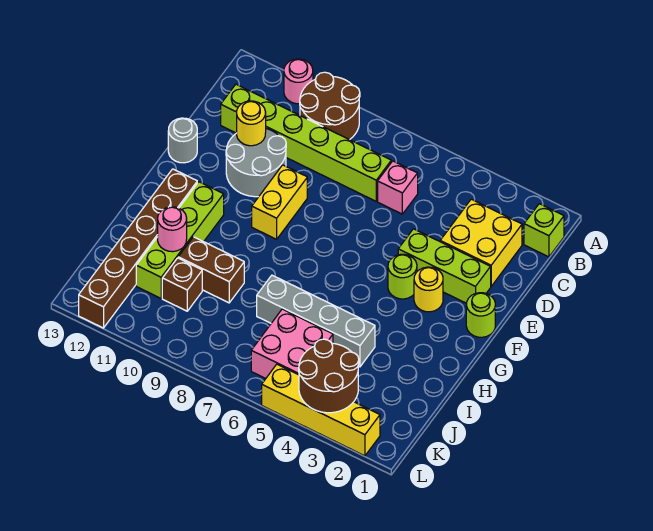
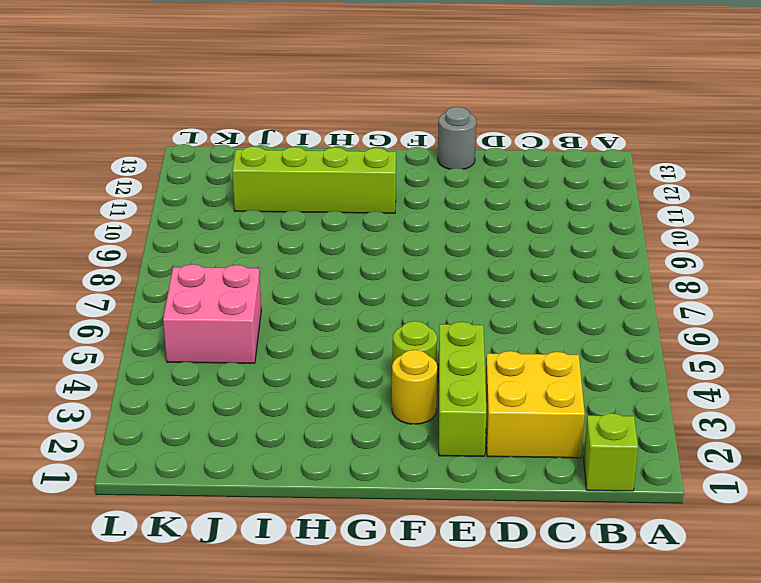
none -> brown round brick A9:B10 level 1
none -> pink round brick A11 level 1
none -> pink brick C6 level 1

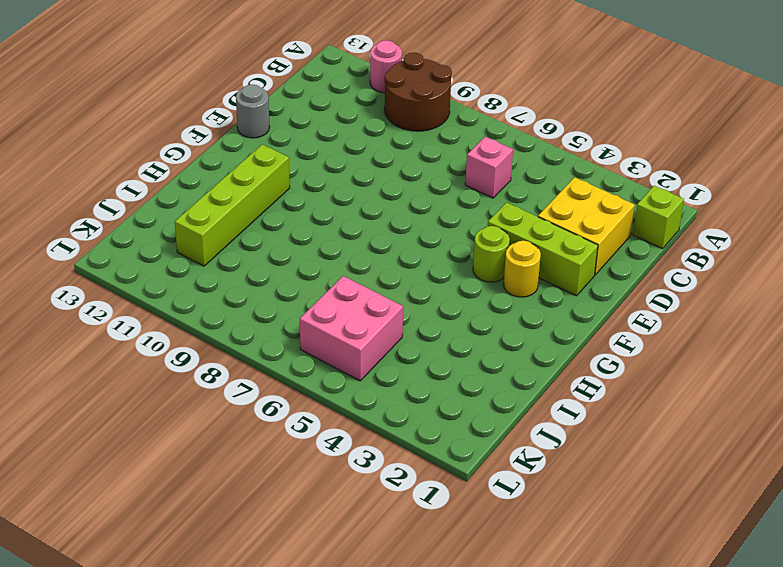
none -> lime brick C7:C12 level 1
none -> grey round brick D10:E11 level 1
none -> yellow brick E9:F9 level 1

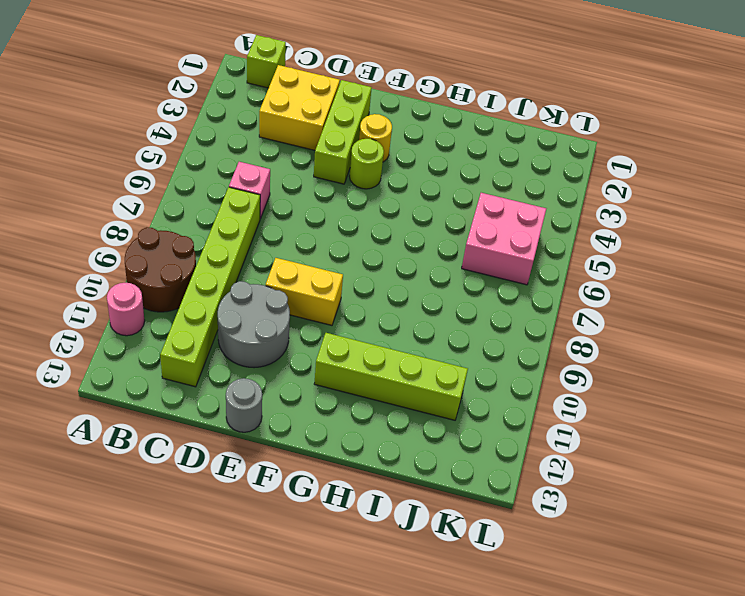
none -> lime round brick F1 level 1
none -> brown brick G12:L12 level 1
none -> grey brick I4:I7 level 1

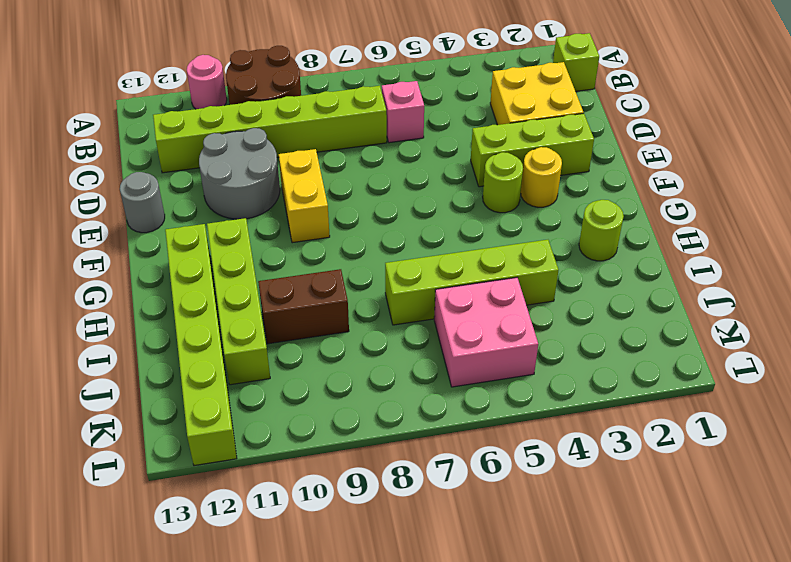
lime brick G12:L12 level 1 -> brown brick G12:L12 level 1
lime round brick H2 level 1 -> lime round brick F1 level 1
lime brick I4:I7 level 1 -> grey brick I4:I7 level 1
none -> brown brick J10 level 1
none -> yellow brick L2:L5 level 1
none -> yellow round brick D11 level 2

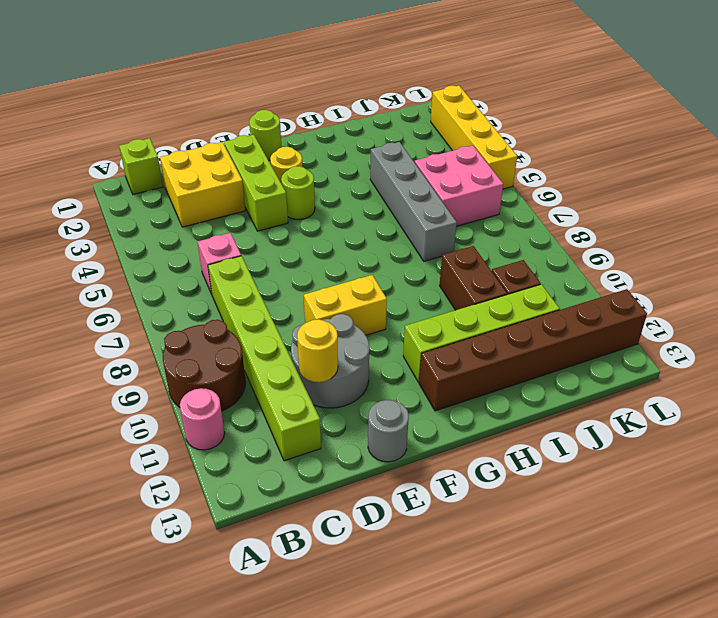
none -> pink round brick I11 level 2
none -> brown round brick K3:L4 level 2

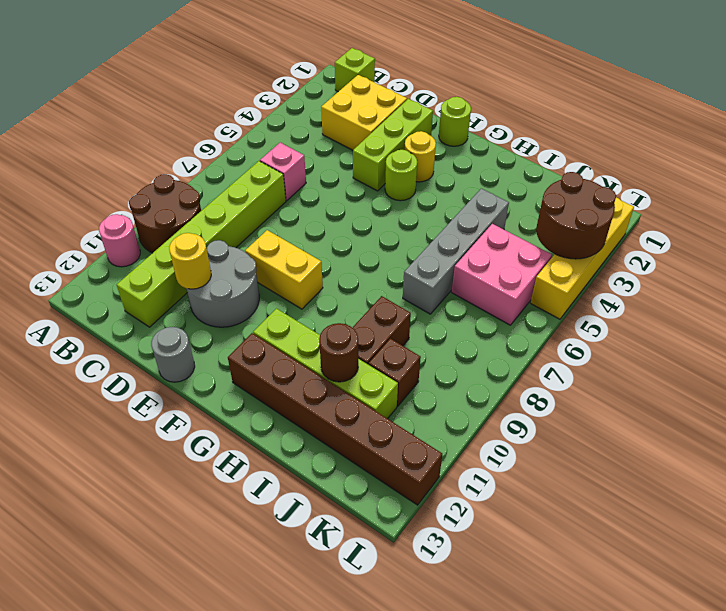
brown round brick I11 level 2 -> pink round brick I11 level 2

